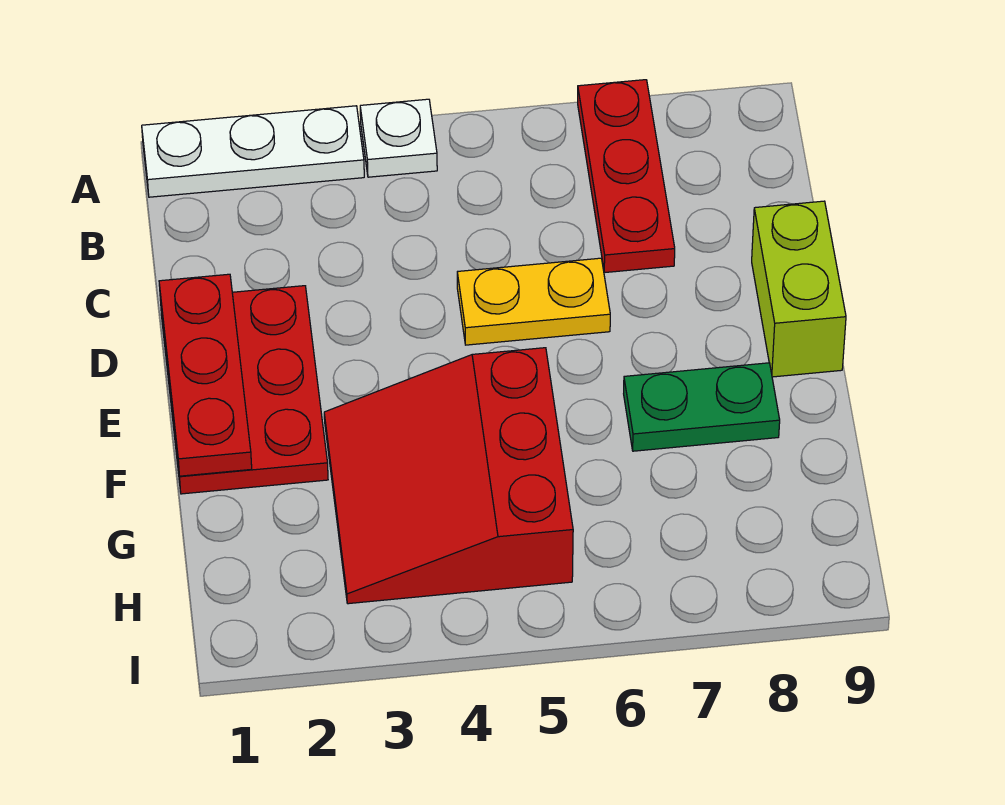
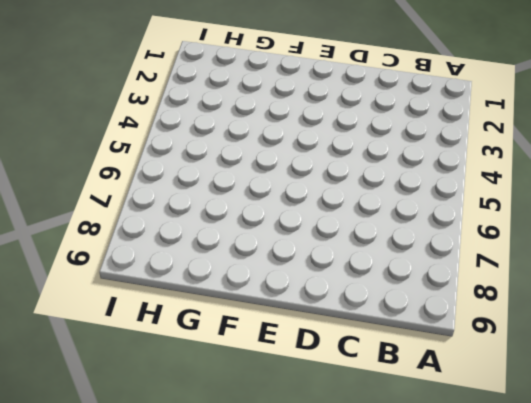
none -> white plate A1:A3 level 1
none -> white plate A4 level 1

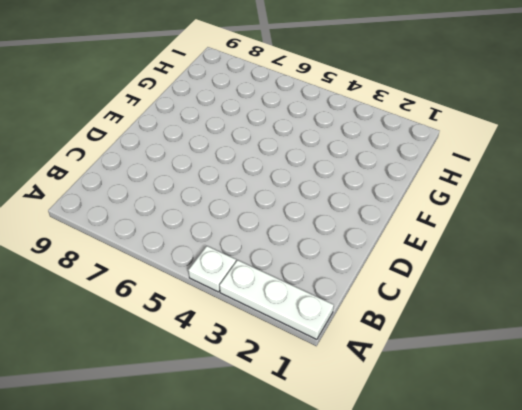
none -> red plate A7:C7 level 1
none -> red plate D1:F2 level 1

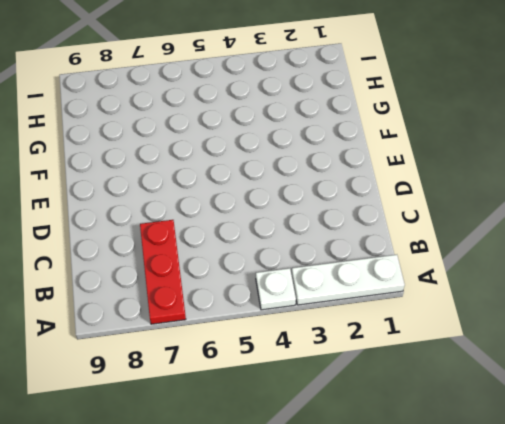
none -> red plate D1:F2 level 1
none -> yellow plate D5:D6 level 1

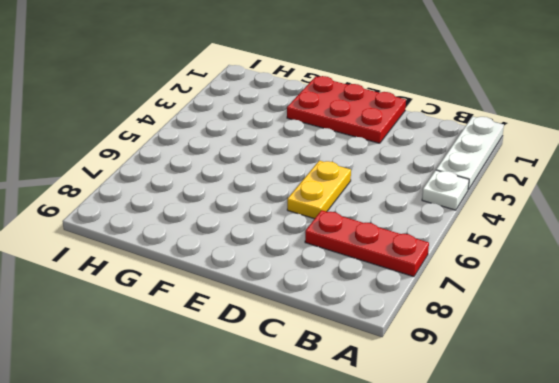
none -> lime brick D9:E9 level 1
none -> red slope F3:H5 level 1 top 5

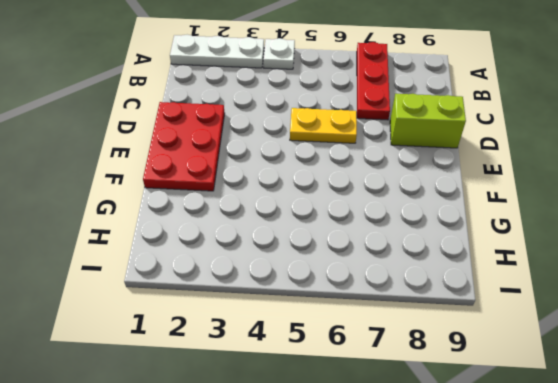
lime brick D8:D9 level 1 -> lime brick D9:E9 level 1
none -> red slope F3:H5 level 1 top 5
none -> green plate F7:F8 level 1

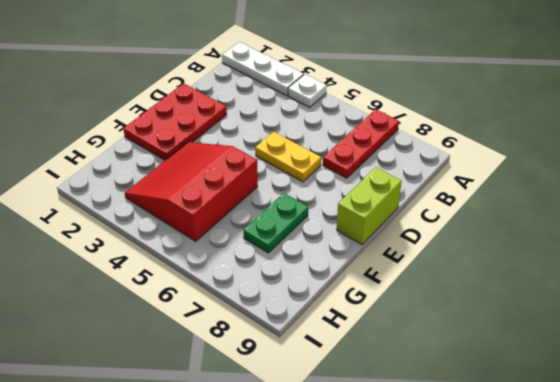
green plate F7:G7 level 1 -> green plate F7:F8 level 1
none -> red plate D1:F1 level 2

